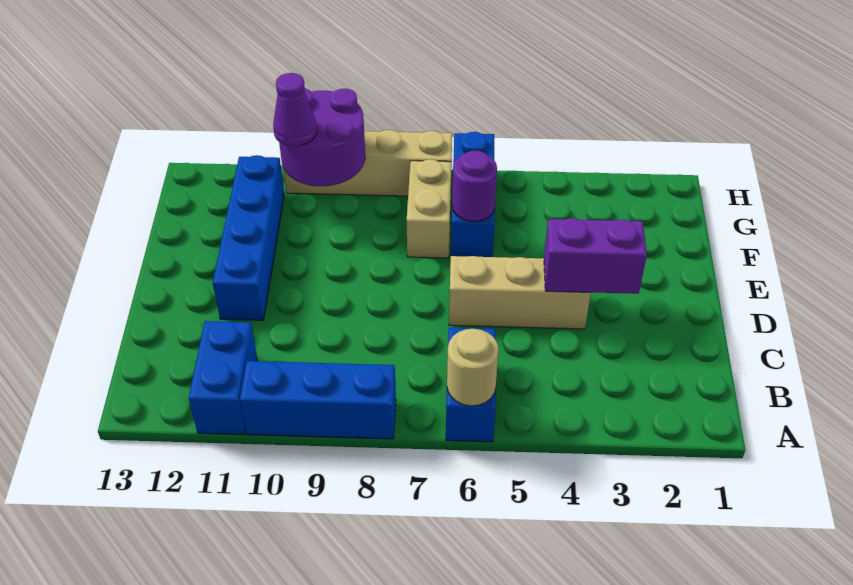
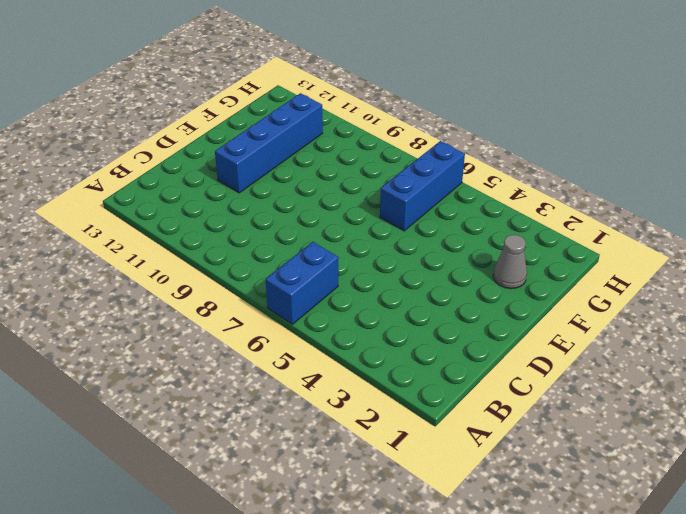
grey cone F2 level 1 -> none
none -> blue brick A8:A10 level 1
none -> blue brick A11:B11 level 1
none -> tan brick D4:D6 level 1

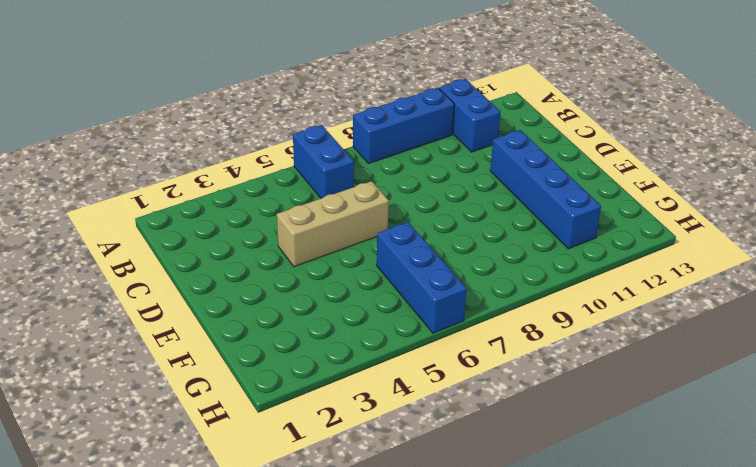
none -> tan brick F7:G7 level 1
none -> tan brick H7:H10 level 1
none -> tan round brick A6 level 2

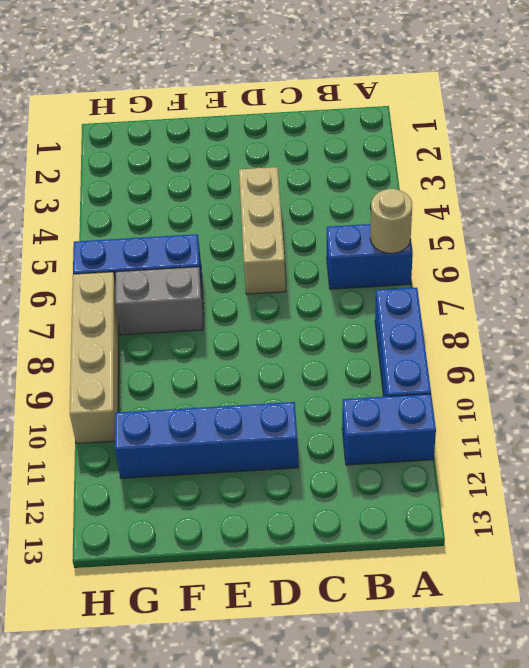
grey brick F7:G7 level 1 -> tan brick F7:G7 level 1
none -> purple brick D3:D4 level 2
none -> purple round brick F6 level 2
none -> purple round brick G9:H10 level 2

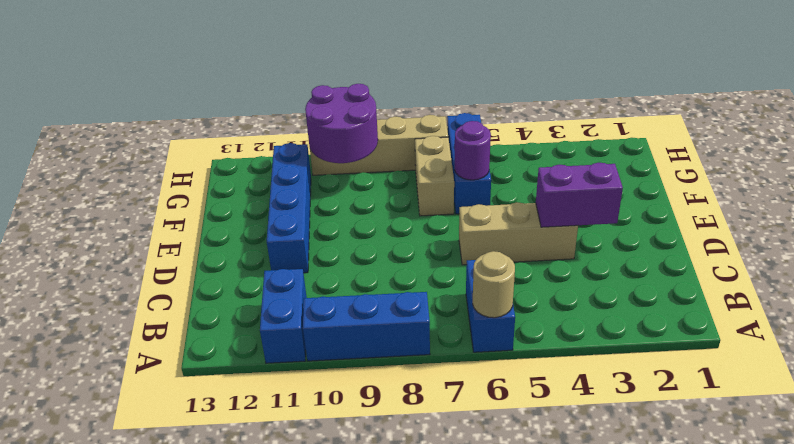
none -> purple cone G10 level 3

